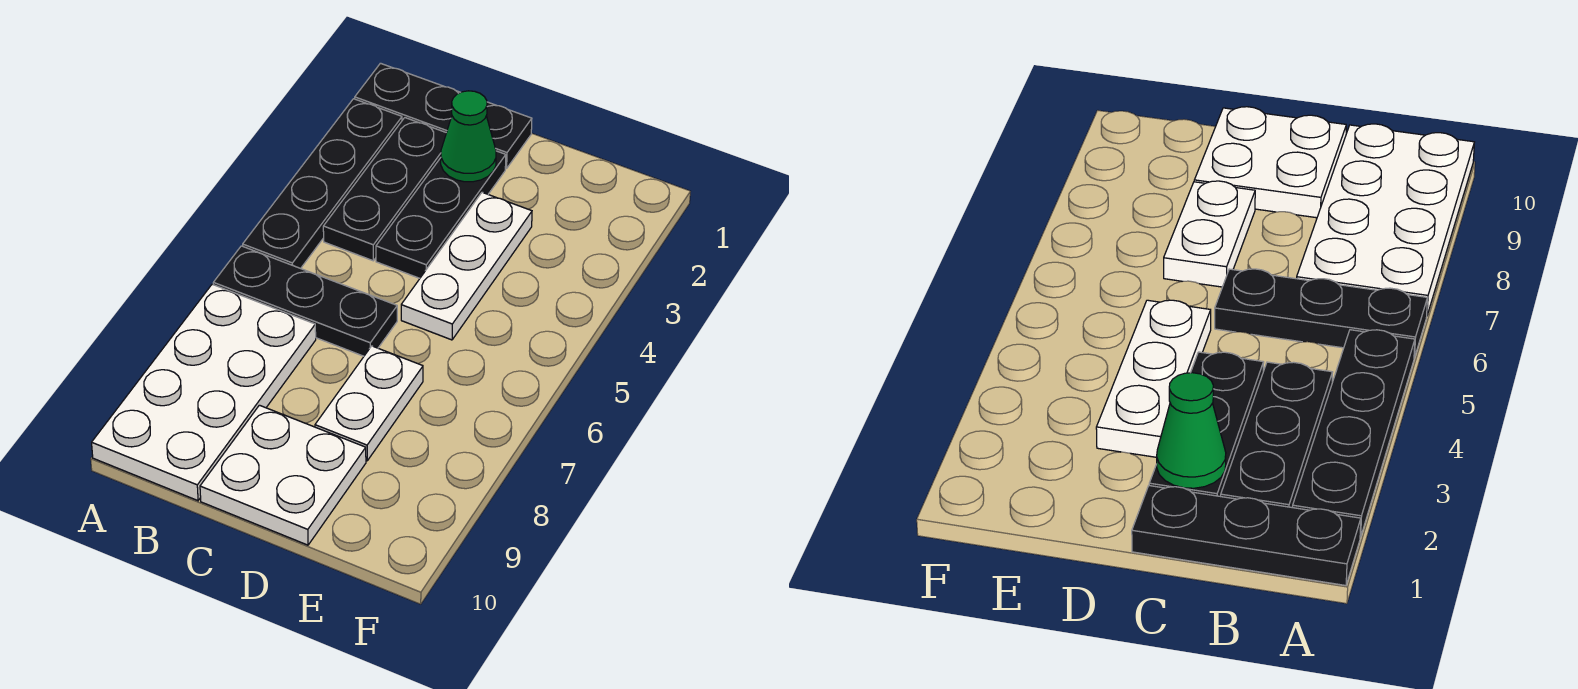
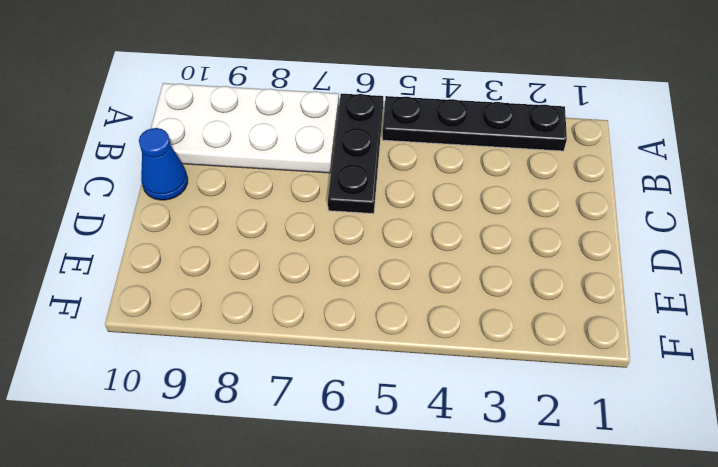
blue cone C10 level 1 -> white plate C9:D10 level 1
none -> black plate A1:C1 level 1
none -> black plate B2:B4 level 1

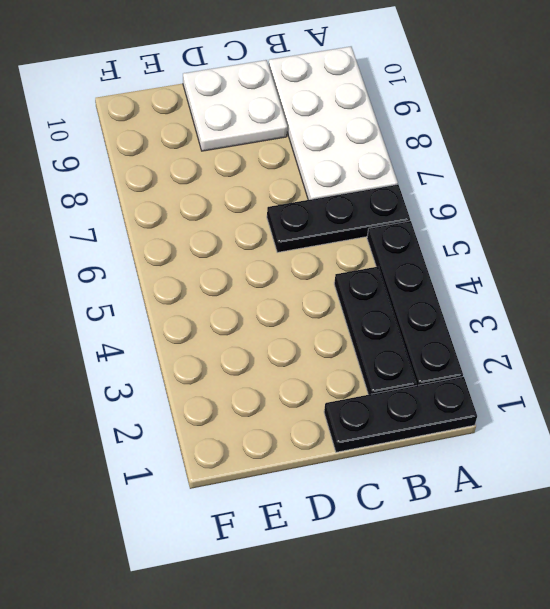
none -> black plate C2:C4 level 1
none -> white plate D3:D5 level 1

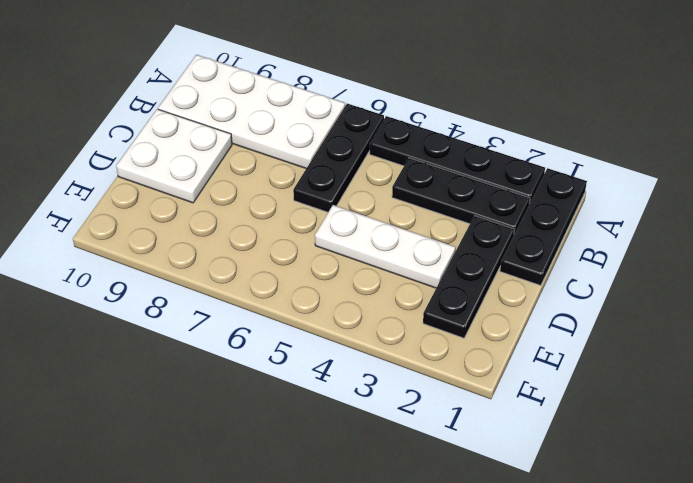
black plate C2:E2 level 1 -> black plate C2:C4 level 1
none -> white plate D7:D8 level 1
none -> green cone C2 level 2

